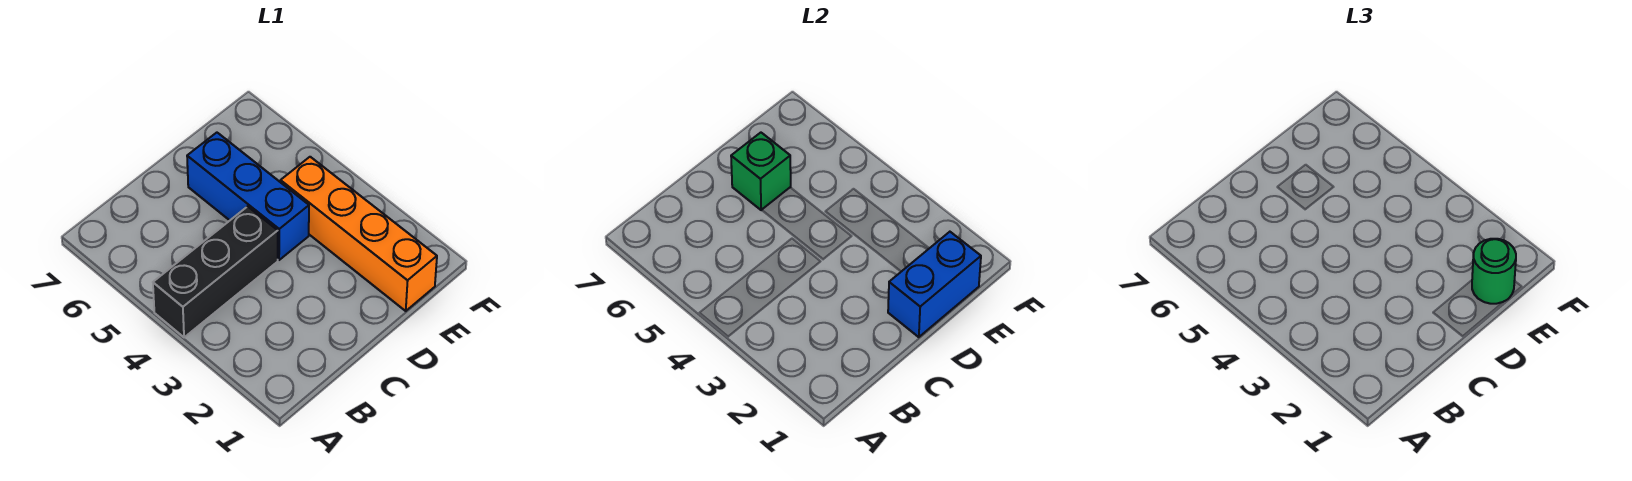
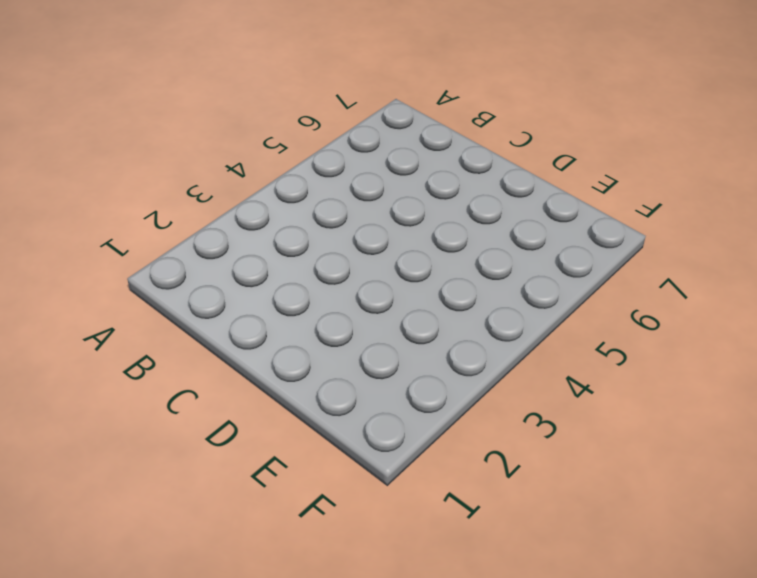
none -> black brick A4:C4 level 1
none -> blue brick D4:D6 level 1

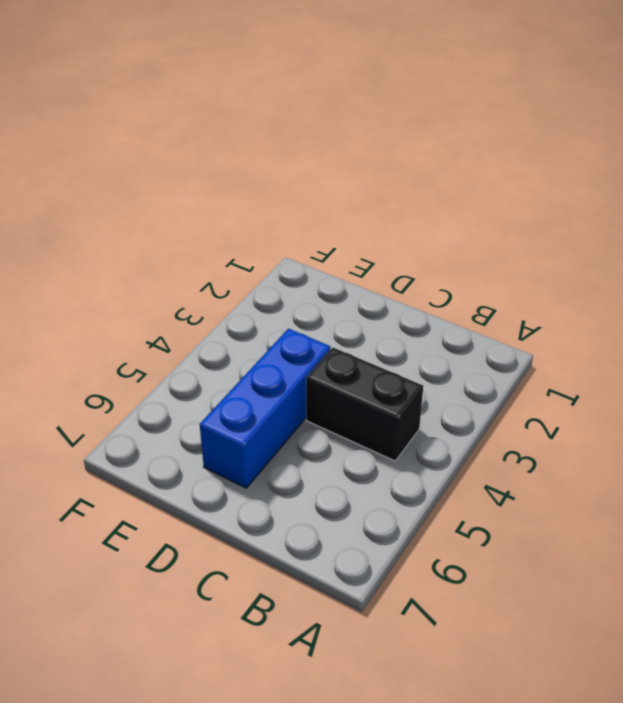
black brick B4:C4 level 1 -> black brick A4:C4 level 1
none -> orange brick E1:E4 level 1
none -> blue brick D1:E1 level 2

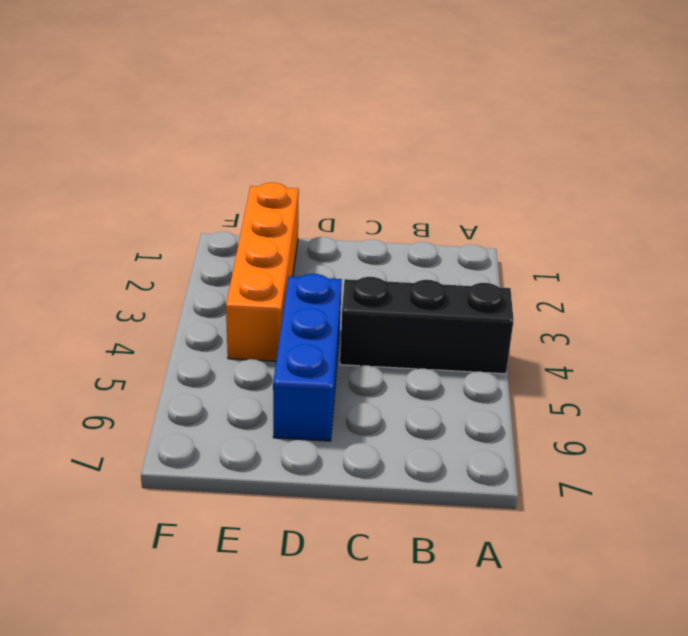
none -> blue brick D1:E1 level 2
none -> green brick D6 level 2

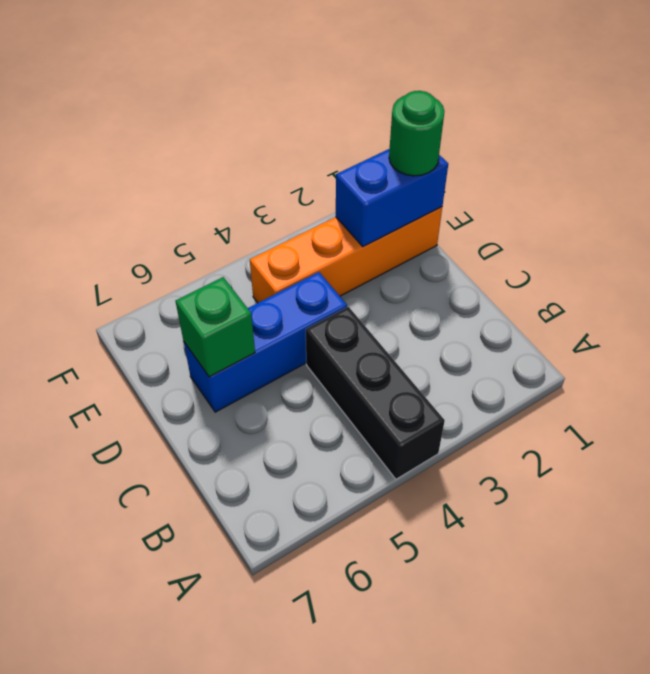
blue brick E1:E2 level 2 -> blue brick D1:E1 level 2

